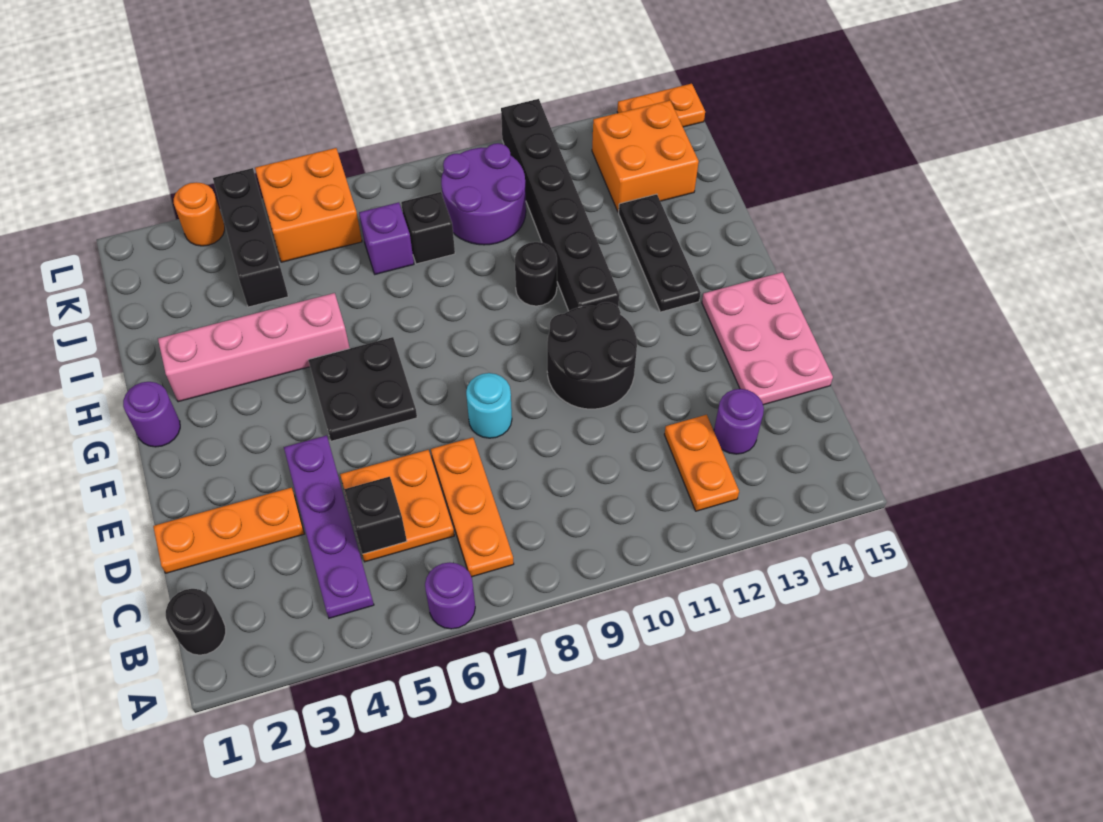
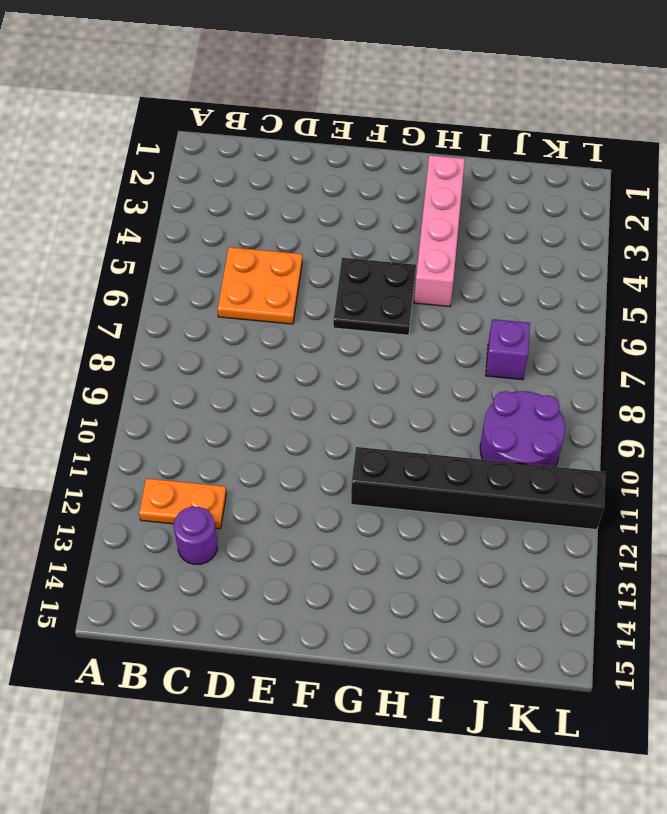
none -> purple round brick A6 level 1
none -> black round brick B1 level 1
none -> purple plate B4:E4 level 1

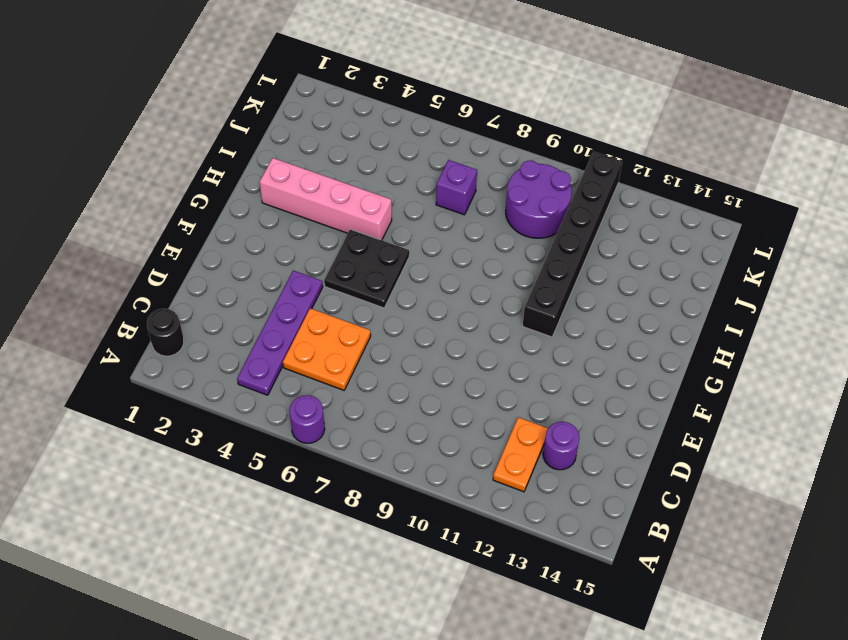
none -> orange plate B7:D7 level 1
none -> orange plate D1:D3 level 1
none -> pink plate D14:F15 level 1

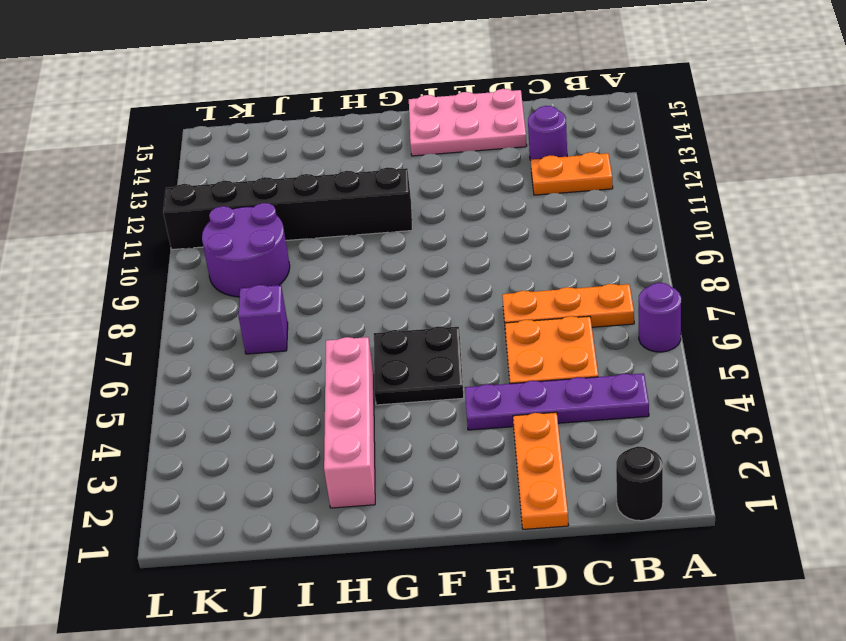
none -> cyan round brick E8 level 1
none -> black round brick E10:F11 level 1
none -> purple round brick G1 level 1

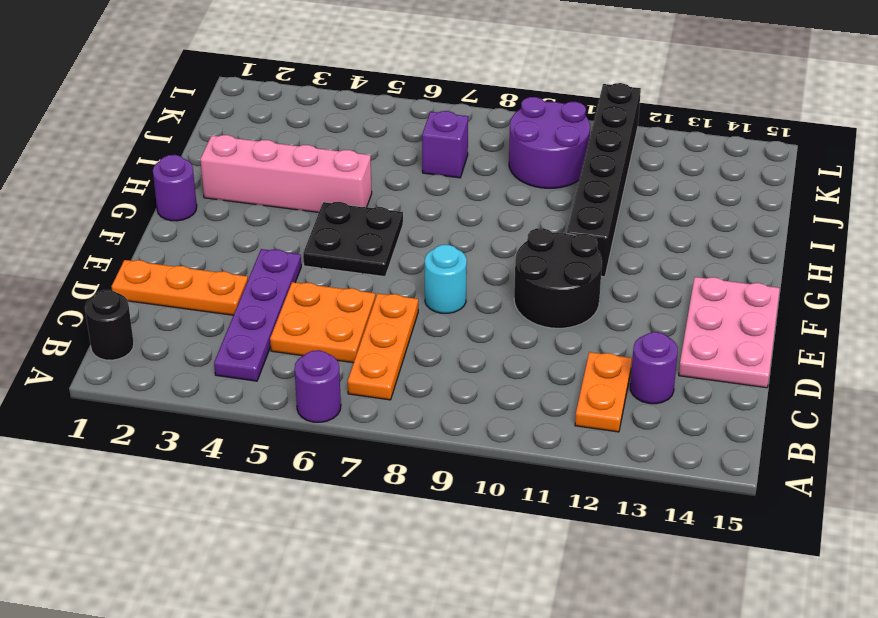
none -> black plate G13:I13 level 1
none -> black round brick H10 level 1
none -> black brick J4:L4 level 1

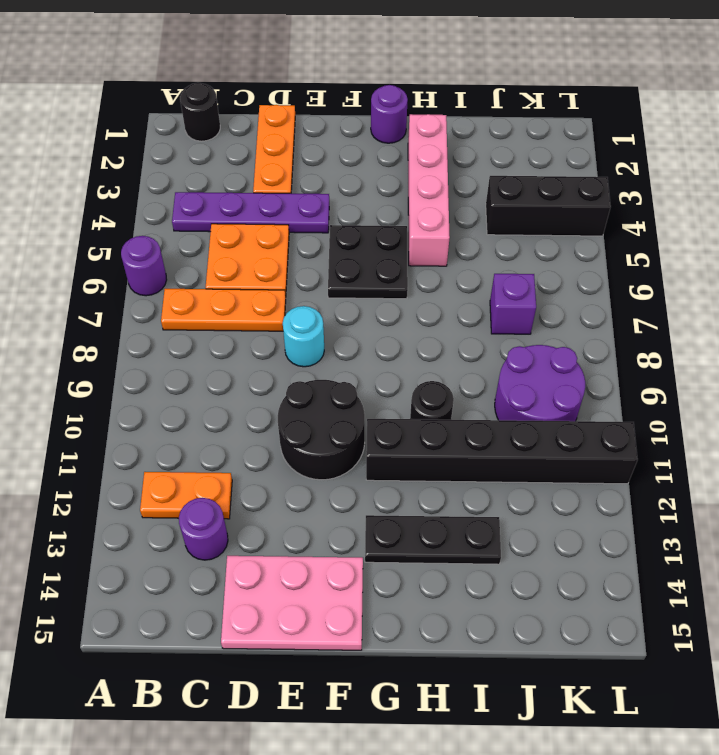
none -> black brick J8 level 1
none -> orange brick J13:K14 level 1
none -> orange brick K5:L6 level 1

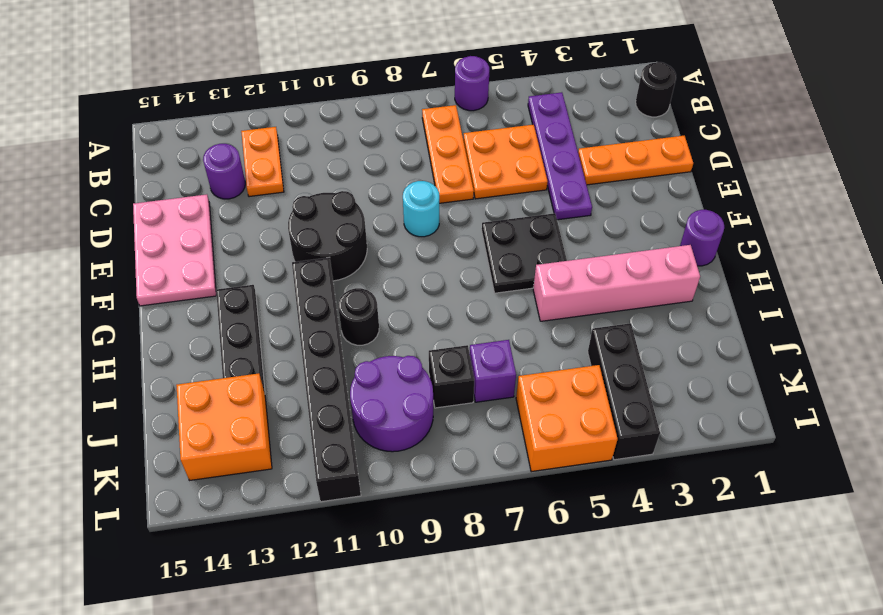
none -> orange round brick L3 level 1
none -> orange plate L14:L15 level 1
none -> black brick C5 level 2

